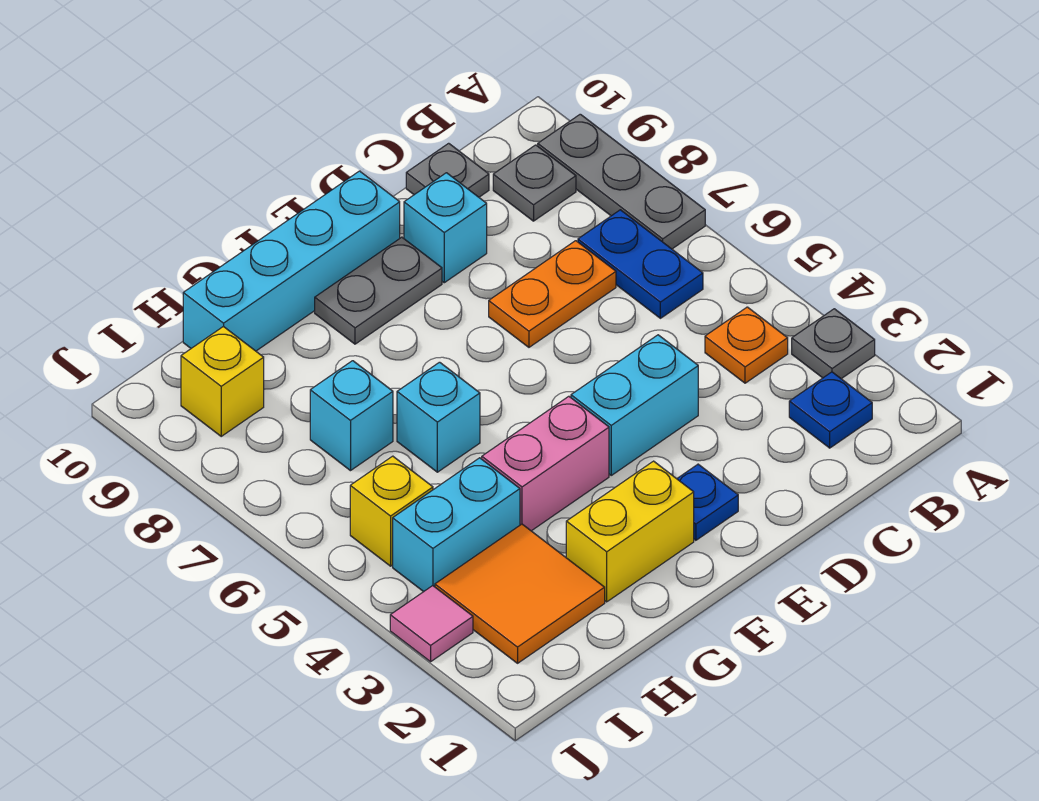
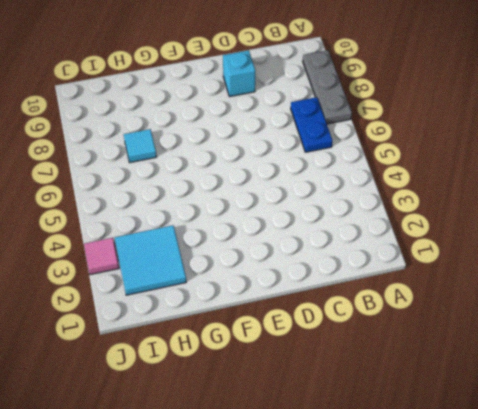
cyan tile H2:I3 level 1 -> orange tile H2:I3 level 1
cyan tile H7 level 1 -> cyan brick H7 level 1
none -> grey plate A3 level 1
none -> blue plate B2 level 1
none -> orange plate B4 level 1

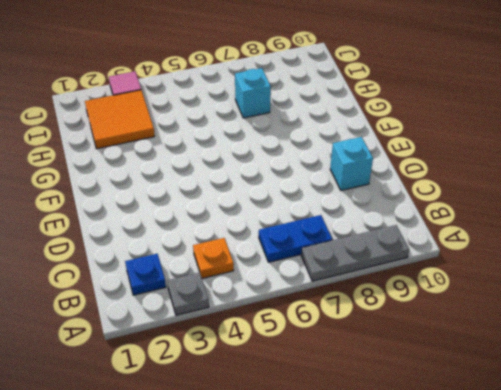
none -> grey plate B9 level 1
none -> orange plate C7:D7 level 1
none -> grey plate C10 level 1

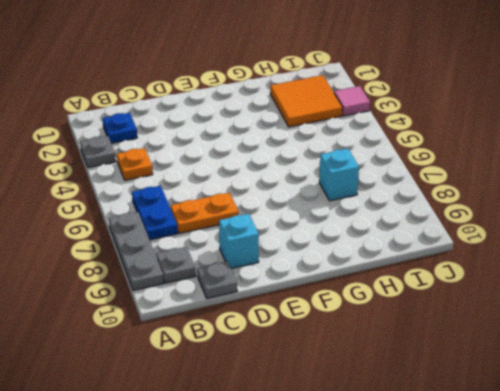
none -> cyan brick D4:E4 level 1
none -> blue plate E2 level 1
none -> grey plate E9:F9 level 1

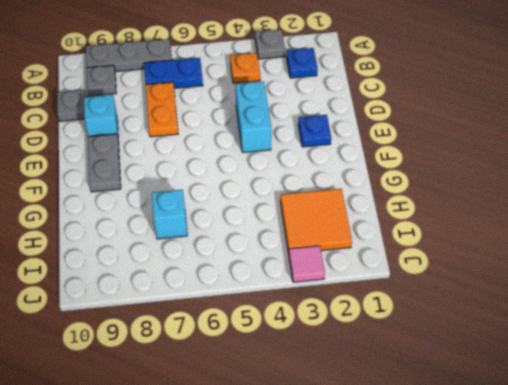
none -> cyan brick E10:H10 level 1
none -> yellow brick F2:G2 level 1
none -> pink brick F4:G4 level 1

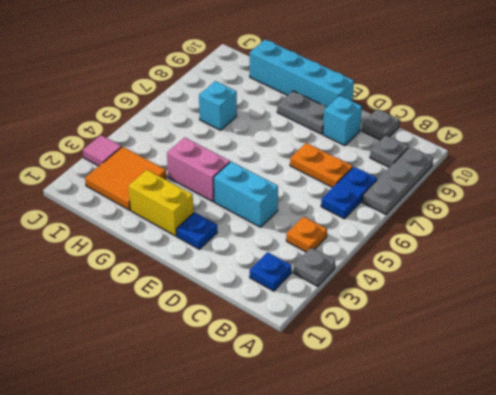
none -> cyan brick G6 level 1
none -> cyan brick H4:I4 level 1
none -> yellow brick I5 level 1

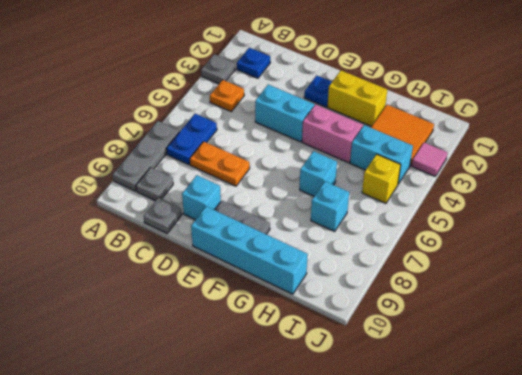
none -> yellow brick I9 level 1

